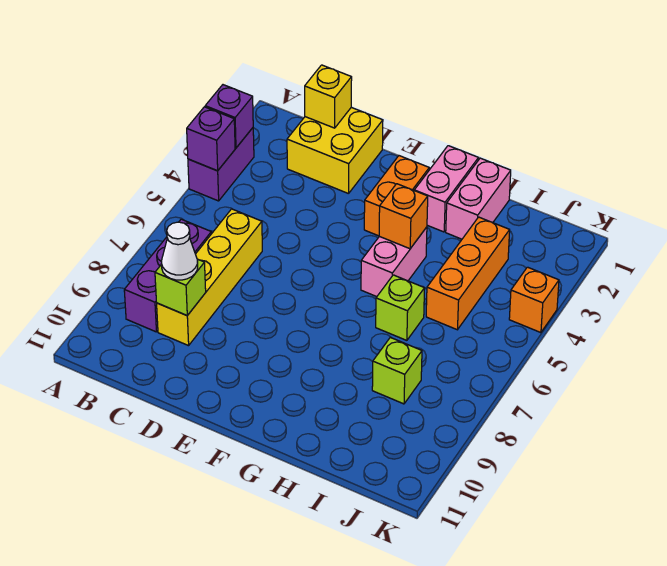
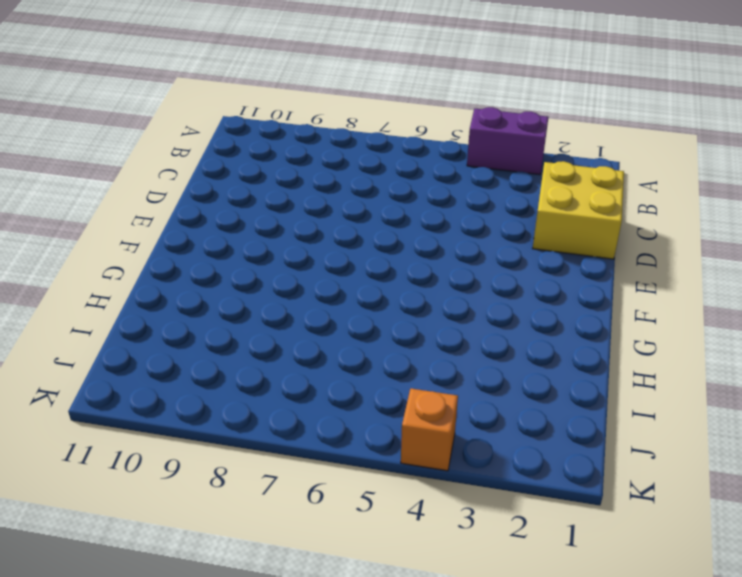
none -> purple brick B7:B9 level 1
none -> yellow brick C6:C9 level 1
none -> orange brick F2:F3 level 1

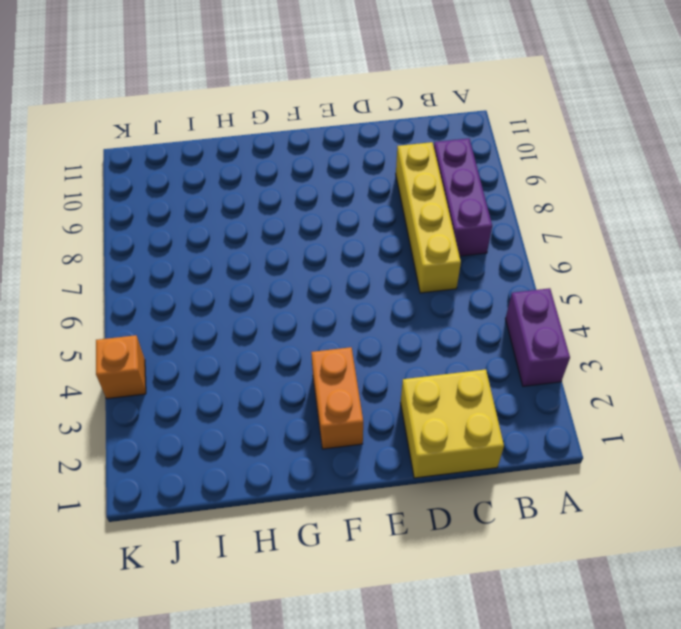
none -> pink brick G1:G2 level 1
none -> pink brick G4:G5 level 1
none -> pink brick H1:H2 level 1

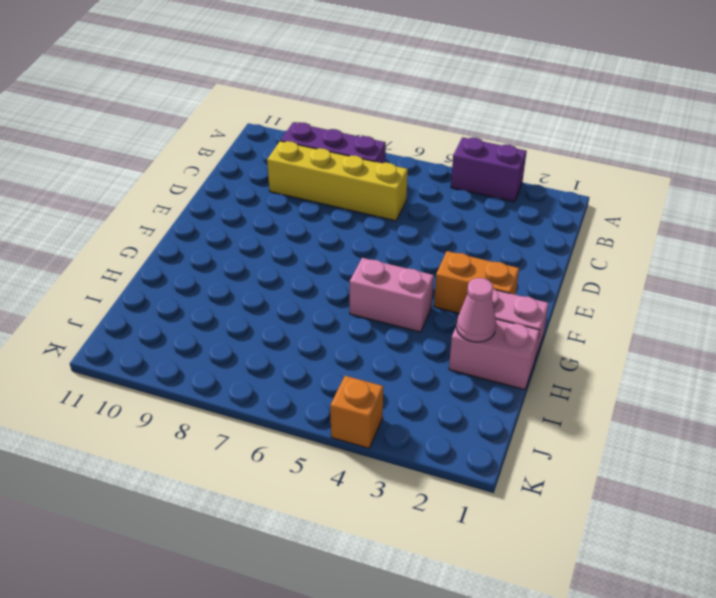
pink cone H2 level 2 -> none
none -> yellow brick C1:D2 level 1
none -> lime brick H6 level 1
none -> orange brick I3:I5 level 1

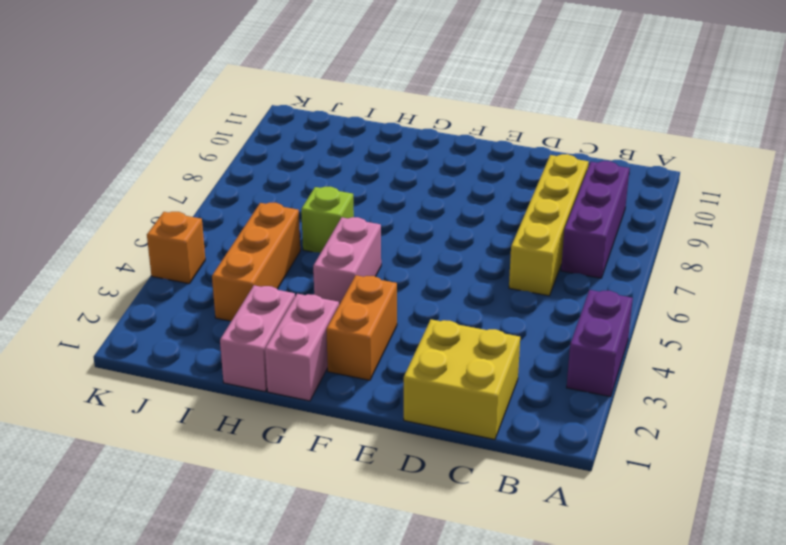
none -> lime brick I8 level 1
none -> purple brick A3 level 2
none -> purple brick A4 level 2

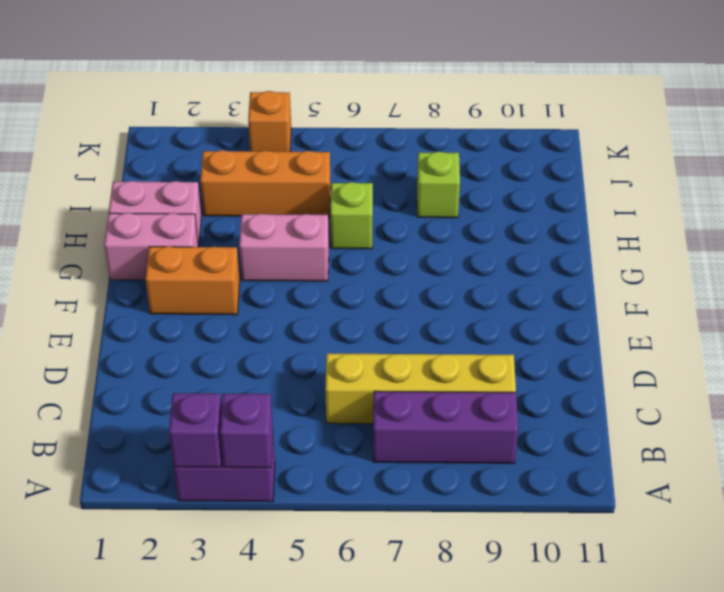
none -> yellow brick C1:D2 level 1
none -> yellow brick C1 level 2
none -> lime brick C9 level 2

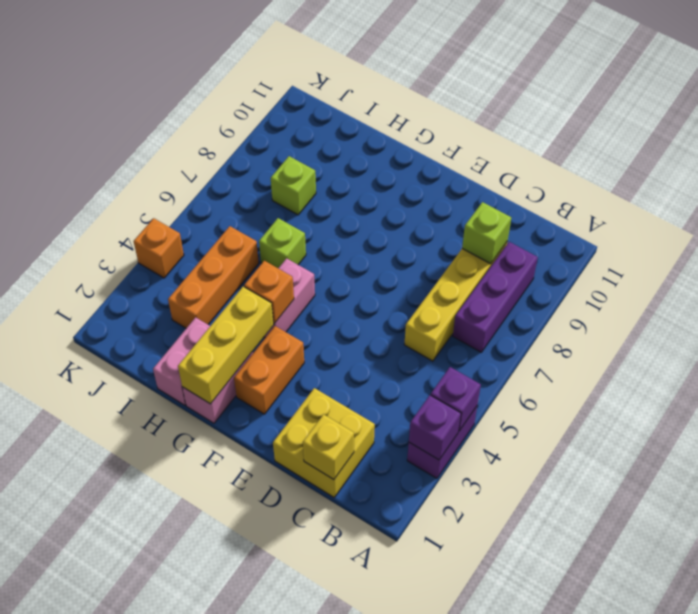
yellow brick G1:G3 level 2 -> none
none -> white cone C9 level 3

